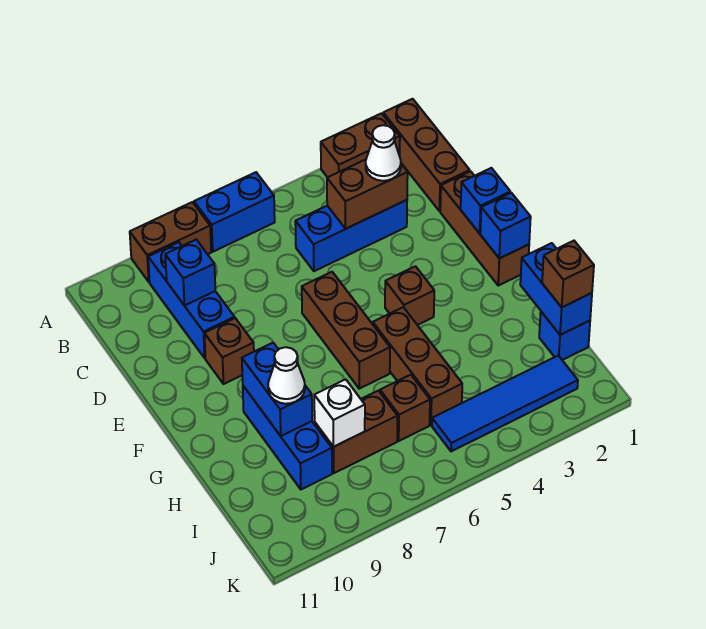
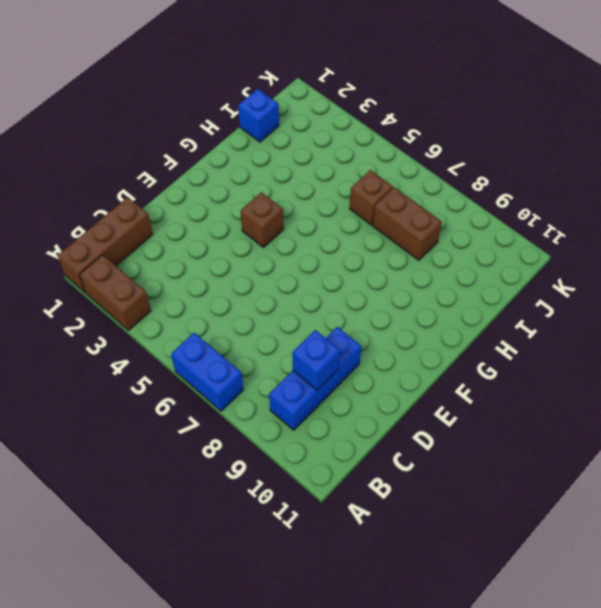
none -> brown brick A8:A9 level 1
none -> blue brick C3:C5 level 1
none -> brown brick D1:F1 level 1

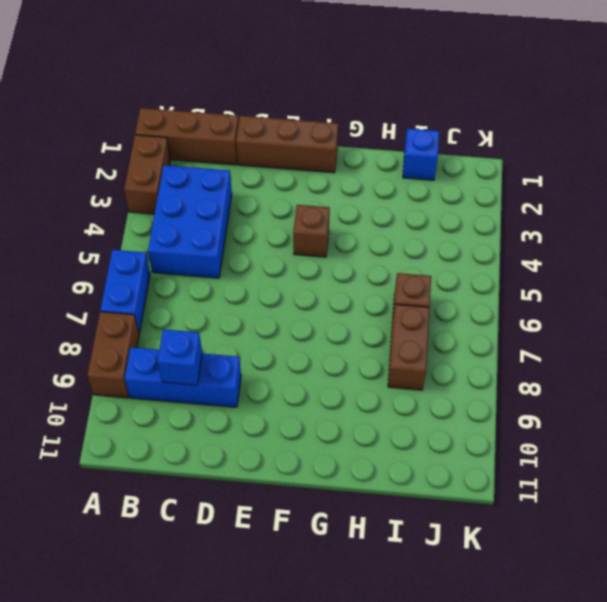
blue brick B3:C5 level 1 -> blue brick C3:C5 level 1
none -> brown brick E6:G6 level 1
none -> brown brick E9 level 1
none -> brown brick G5:I5 level 1

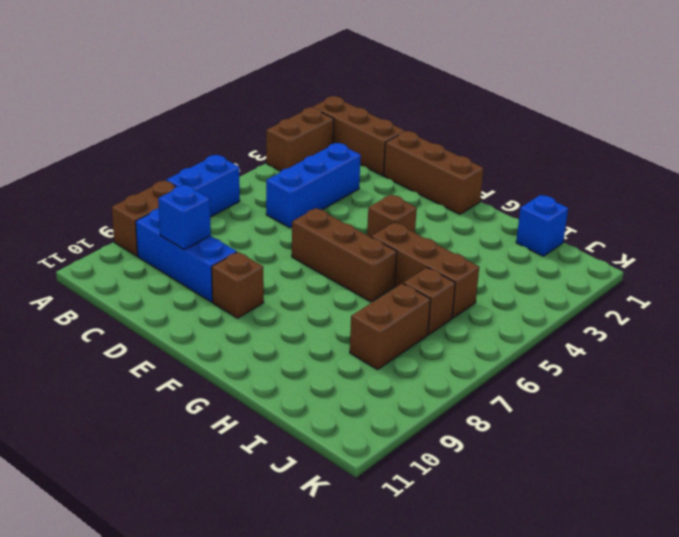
none -> blue brick G9:I9 level 1
none -> blue tile J2:J5 level 1
none -> brown brick C3:C4 level 2

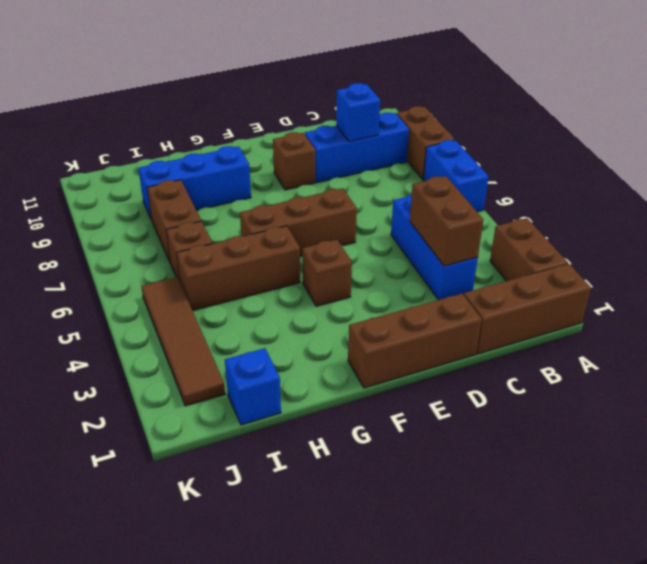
brown tile J2:J5 level 1 -> blue tile J2:J5 level 1
none -> blue brick E1 level 2
none -> blue brick F1 level 2
none -> blue brick G9:H9 level 2

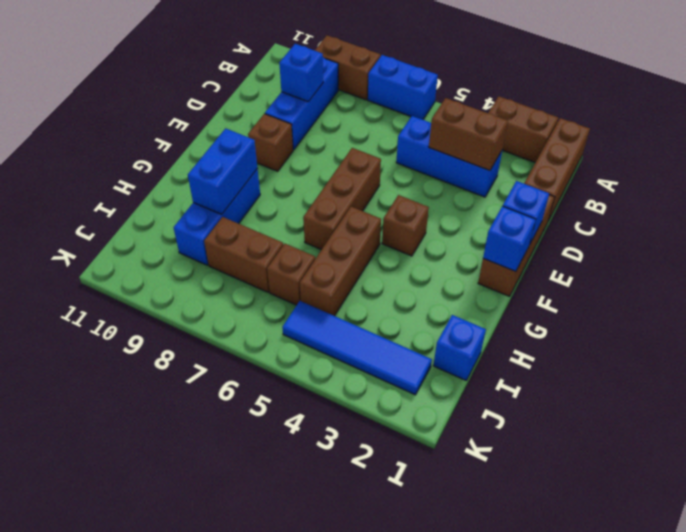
none -> blue brick H1:I1 level 2
none -> white brick I8 level 2
none -> white cone C3 level 3

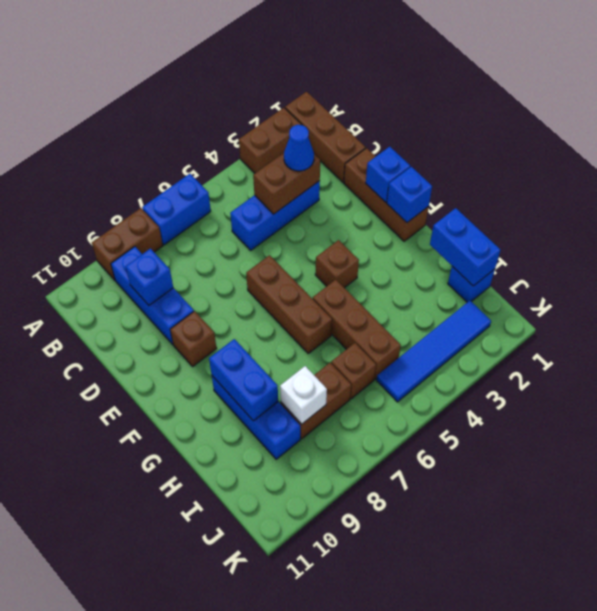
blue cone C3 level 3 -> white cone C3 level 3
none -> white cone H9 level 3
none -> brown brick I1 level 3

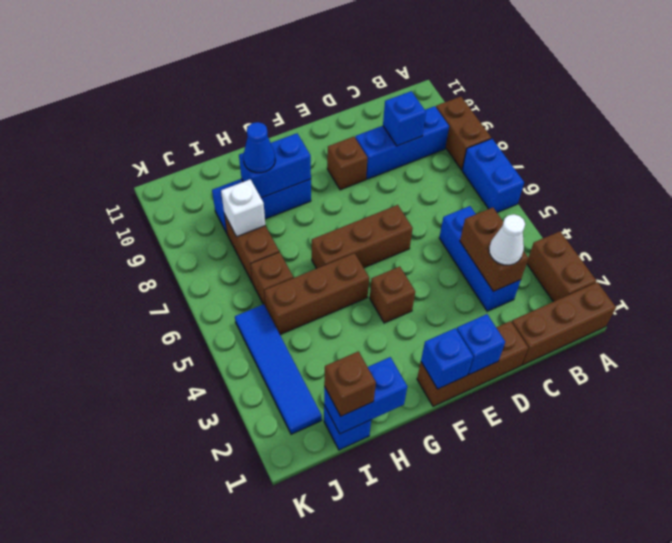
blue cone H9 level 3 -> white cone H9 level 3

